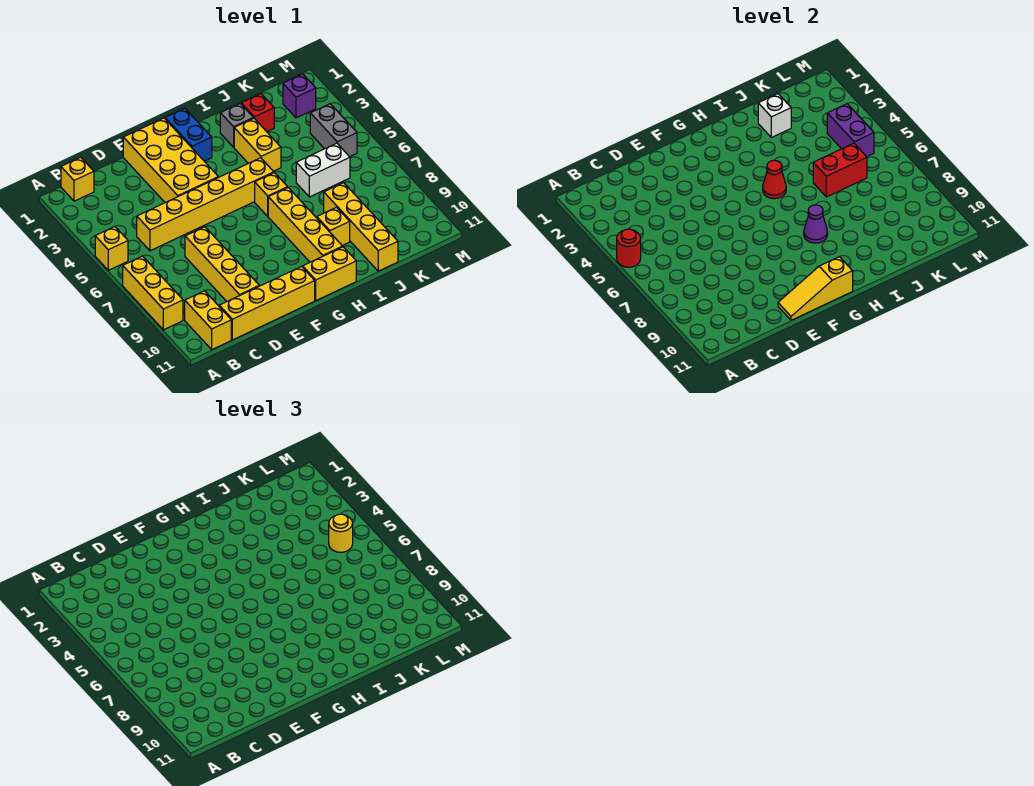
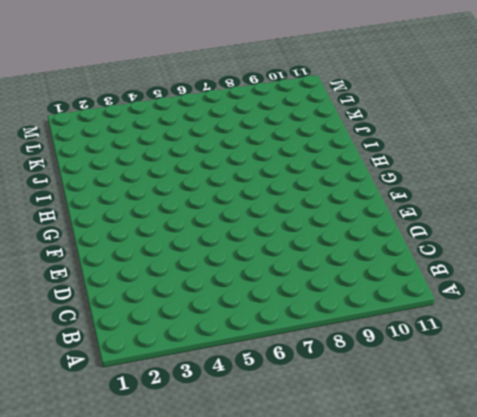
none -> yellow brick A5 level 1
none -> yellow brick A7:A9 level 1
none -> yellow brick B1 level 1

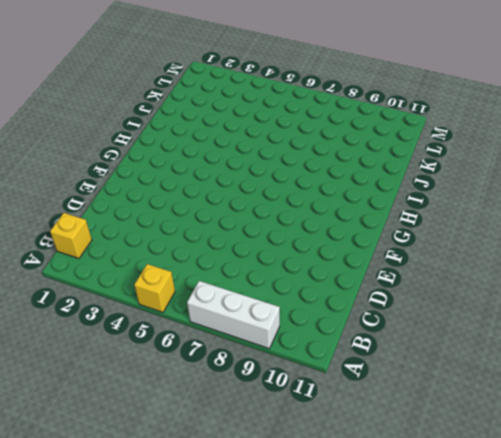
white brick A7:A9 level 1 -> yellow brick A7:A9 level 1
none -> yellow brick B10:B11 level 1
none -> yellow brick C5:H5 level 1
none -> yellow brick C11:F11 level 1

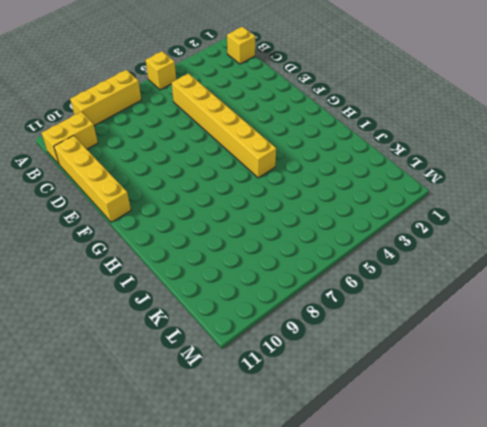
none -> yellow brick D7:D10 level 1
none -> yellow brick E1:F4 level 1
none -> blue brick G1:G2 level 1

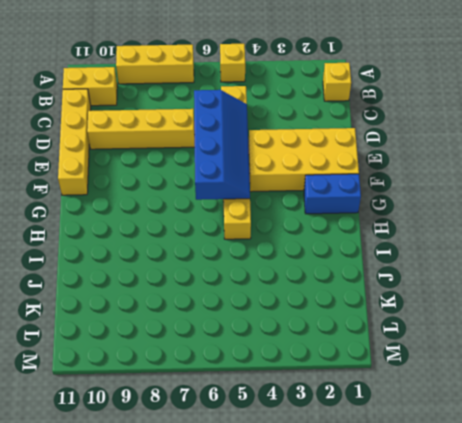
blue slope D5:G6 level 2 top 6 -> none
none -> yellow brick G11:H11 level 1
none -> yellow brick H6 level 1
none -> yellow brick H7:H10 level 1

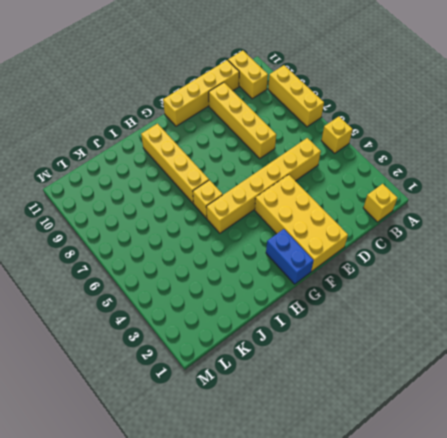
none -> yellow brick G11:H11 level 1
none -> grey brick I2 level 1
none -> yellow brick I3:I4 level 1

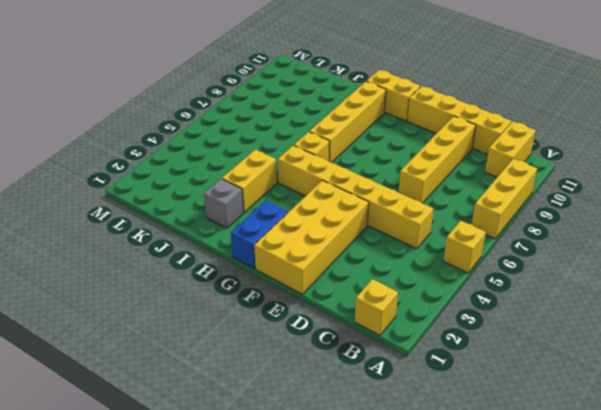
none -> yellow brick I9 level 1
none -> red brick J2 level 1
none -> white brick J6:K6 level 1

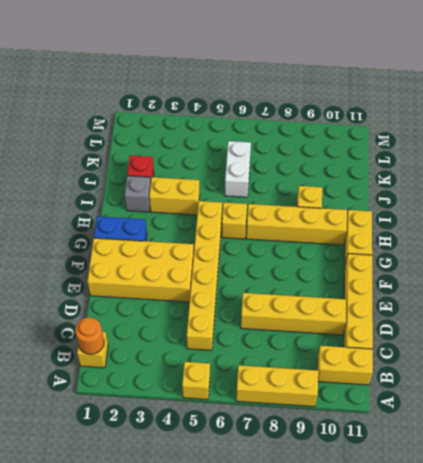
orange round brick B1 level 2 -> none
none -> yellow brick J8:J11 level 1
none -> purple brick L2 level 1
none -> grey brick L4:L5 level 1

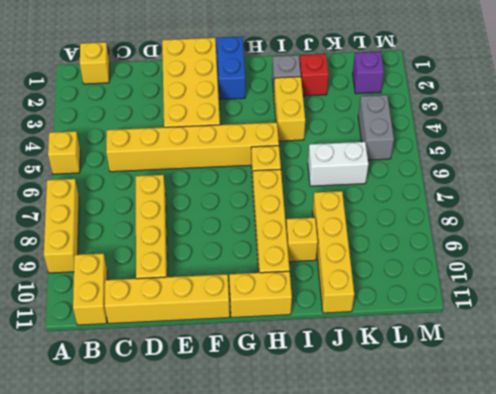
none -> red round brick A5 level 2
none -> yellow slope E11:G11 level 2 top G
none -> red cone H5 level 2

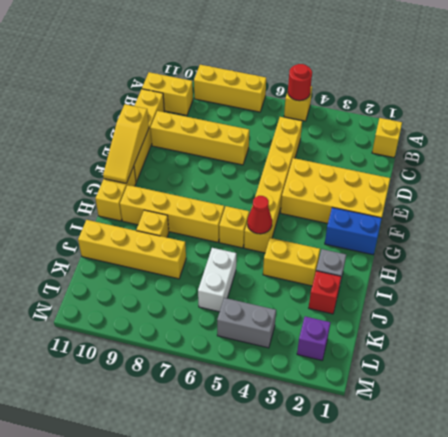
yellow slope E11:G11 level 2 top E -> yellow slope E11:G11 level 2 top G
none -> purple cone H8 level 2
none -> white brick J2 level 2
none -> red brick J6:K6 level 2

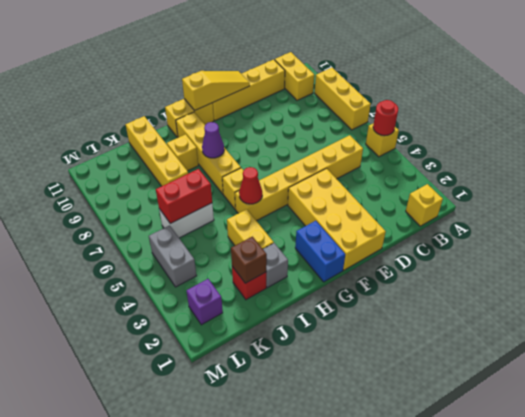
brown brick J2 level 2 -> white brick J2 level 2
none -> yellow brick D7:D10 level 1
none -> purple brick L4:L5 level 2
none -> yellow round brick L5 level 3

